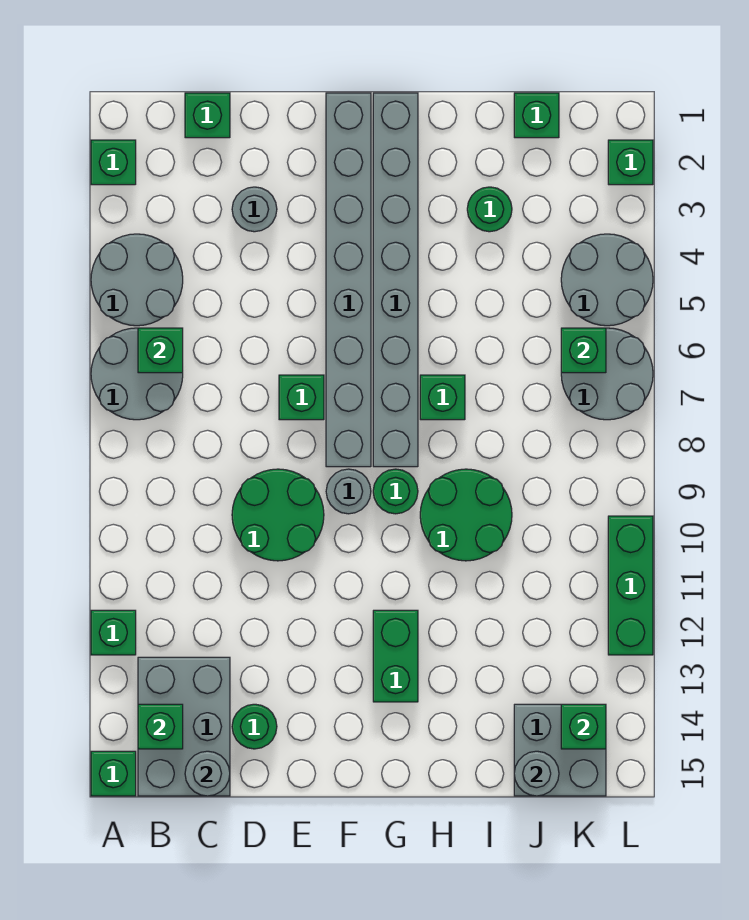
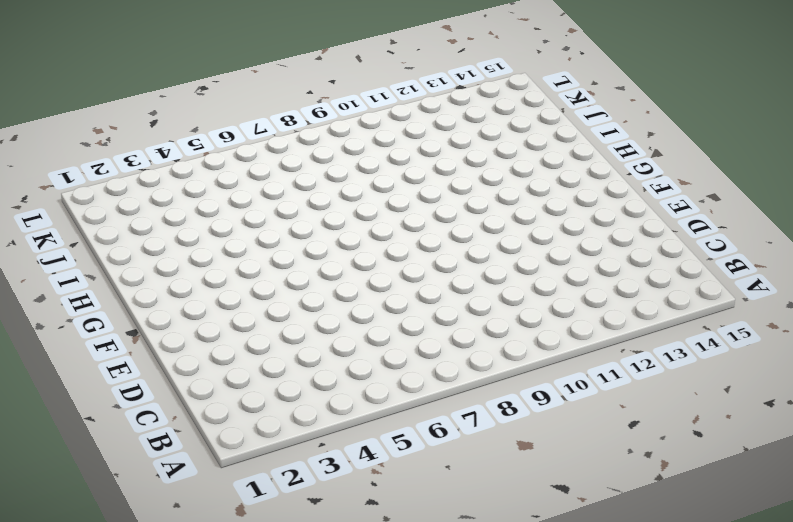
none -> green brick A2 level 1
none -> grey round brick A4:B5 level 1
none -> grey round brick A6:B7 level 1
none -> green brick A12 level 1

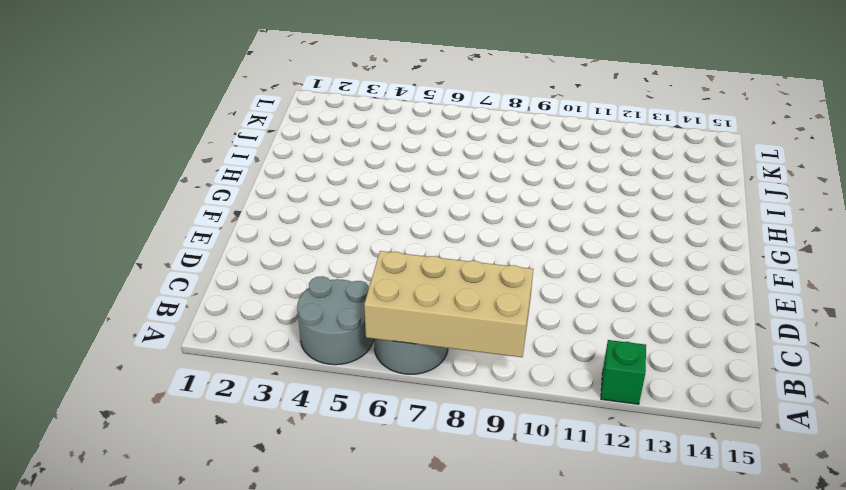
tan brick A6:B9 level 2 -> green brick B6 level 2
none -> green brick A2 level 1
none -> green brick A15 level 1
none -> grey brick B13:C15 level 1
none -> green brick C1 level 1

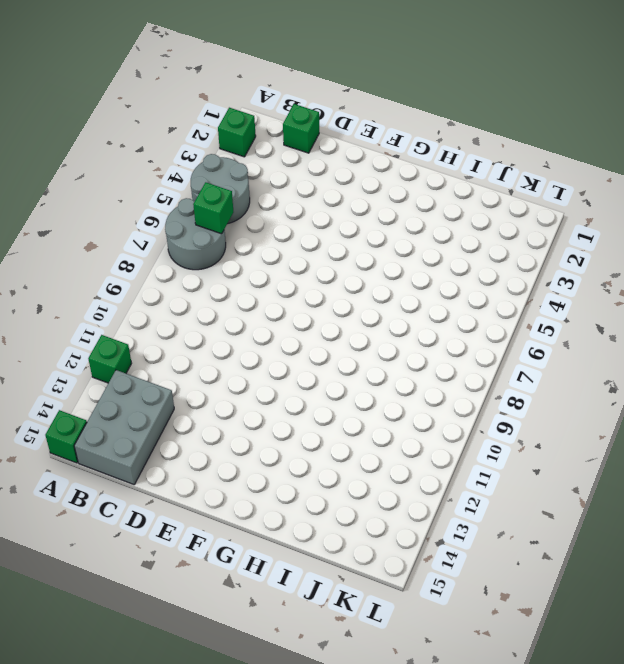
none -> grey round brick D3 level 1
none -> green round brick D9:E10 level 1
none -> green round brick D14 level 1
none -> green brick E7 level 1

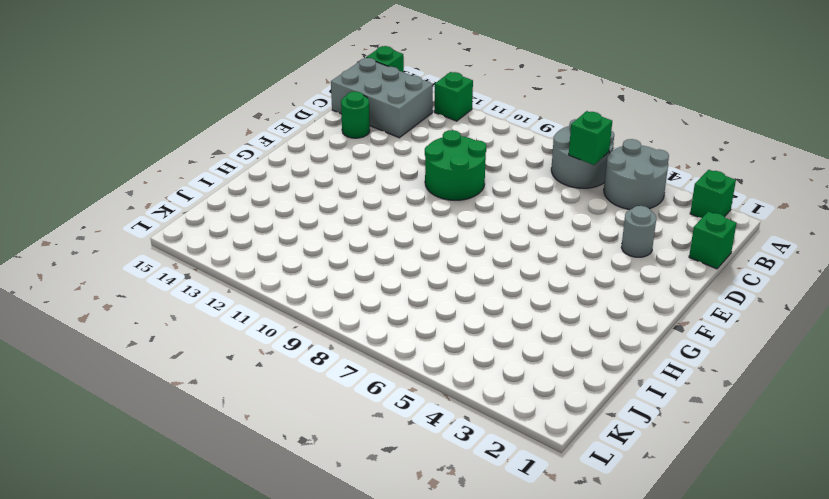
none -> green brick E7 level 1
none -> grey brick F1:F8 level 1
none -> grey round brick F9 level 1
none -> grey brick G1:G8 level 1

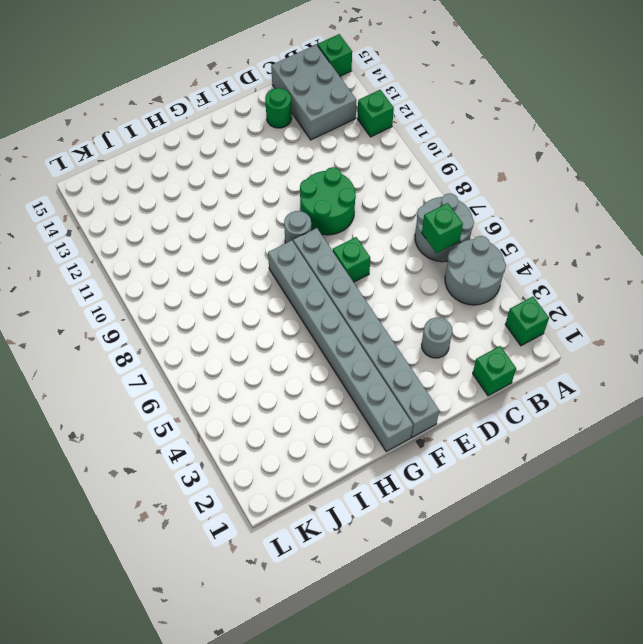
none -> green round brick G9 level 1
none -> green brick G12:G13 level 1
none -> green brick H7 level 1
none -> green round brick H9:I10 level 1

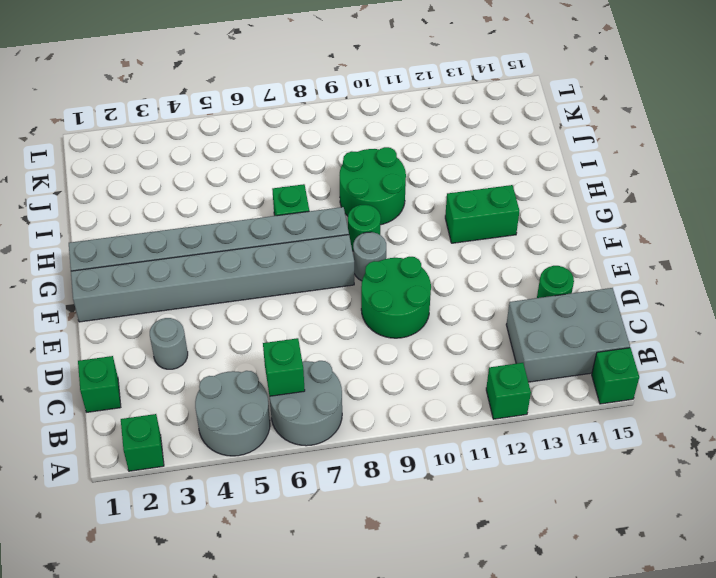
none -> green brick E7 level 1
none -> green round brick I3 level 1
none -> green brick J1 level 1
none -> grey brick J14:K15 level 1

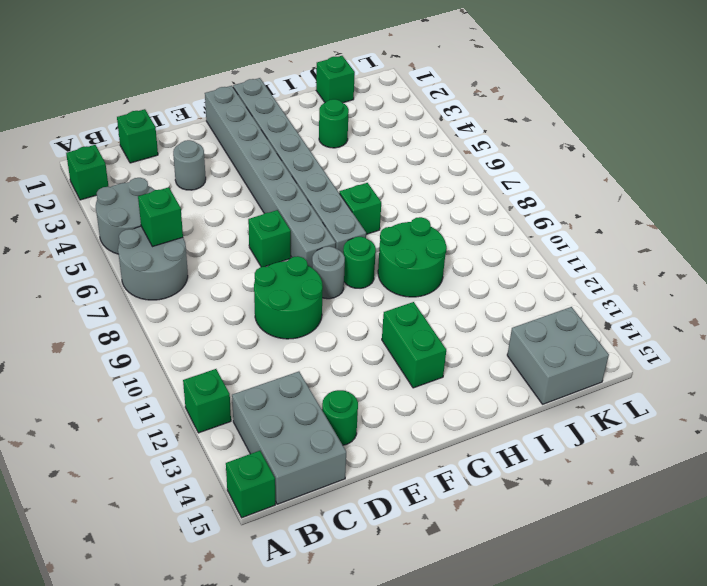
none -> grey round brick K4:L5 level 1
none -> grey round brick K6:L7 level 1
none -> green brick L2 level 1
none -> green brick L10:L12 level 1

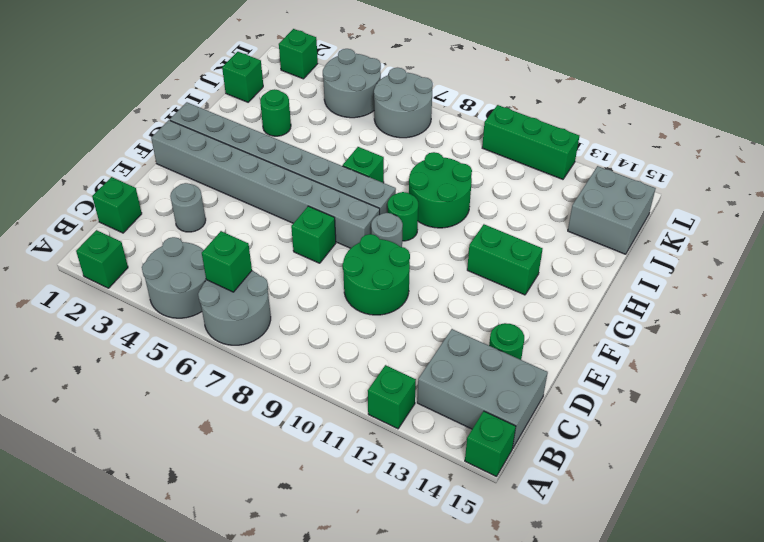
none -> green brick B14 level 2
none -> grey round brick C15 level 2
none -> grey round brick J15 level 2
none -> green brick K6 level 2

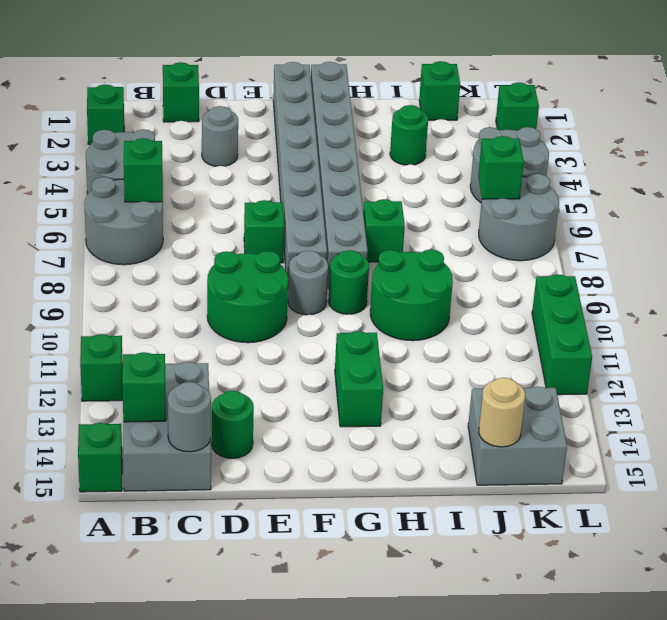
tan round brick J15 level 2 -> grey round brick J15 level 2
none -> green brick K14 level 2

